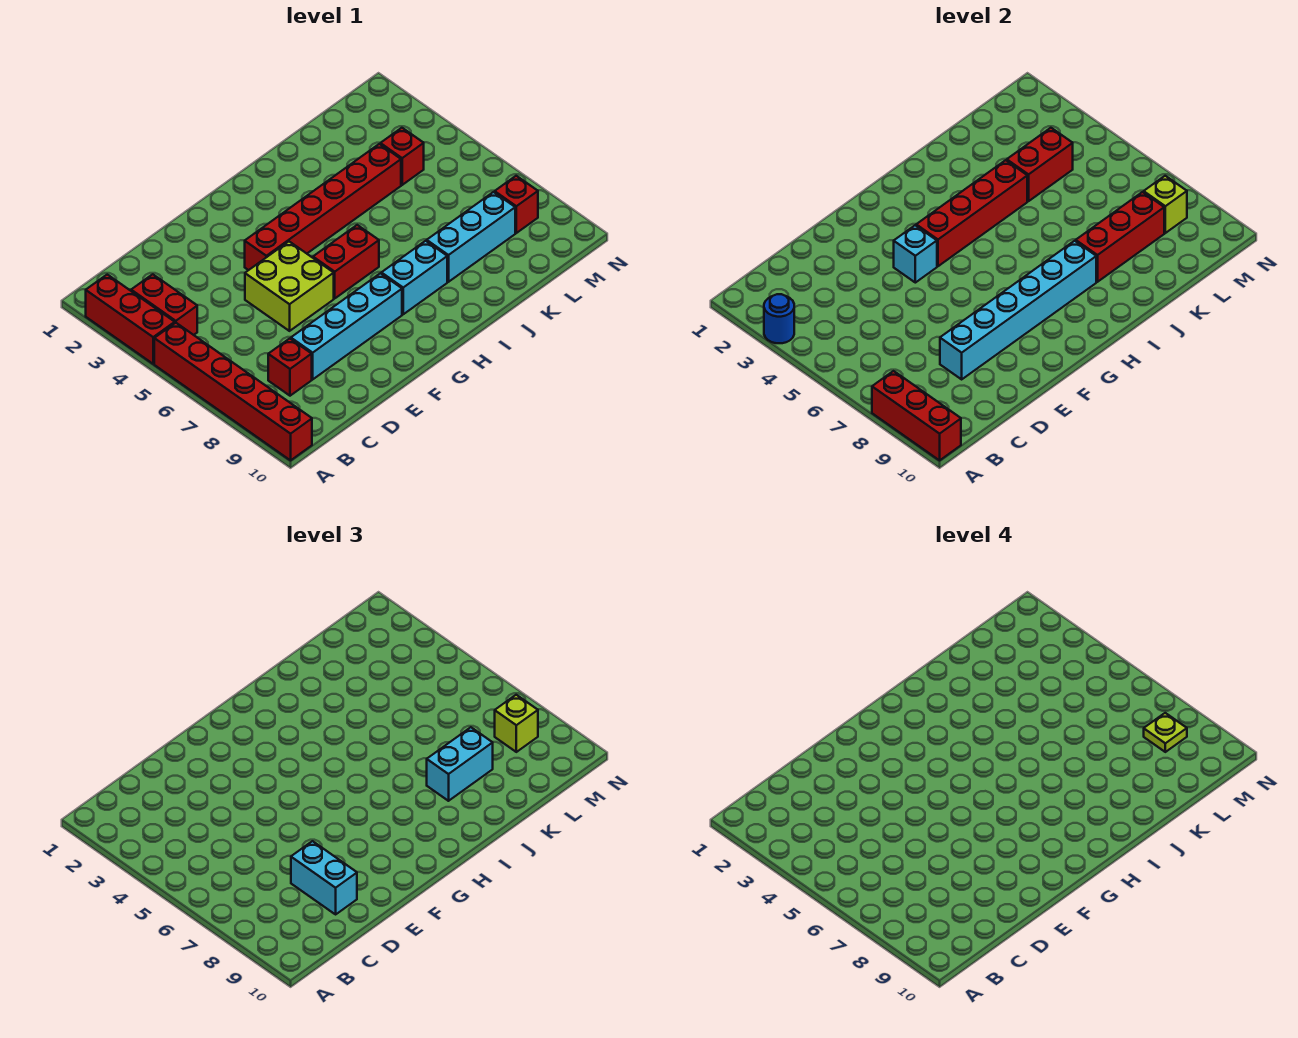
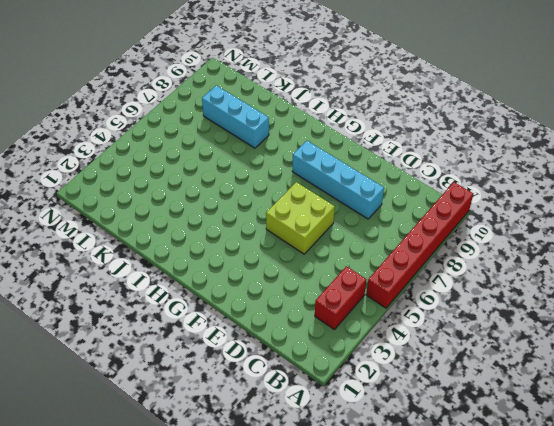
none -> red brick A2:A4 level 1
none -> red brick C8 level 1
none -> red brick F4:K4 level 1

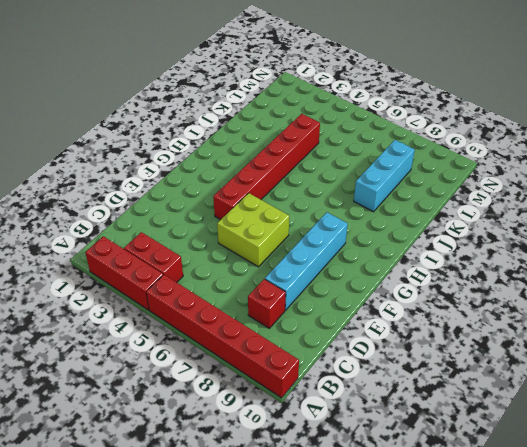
none -> red brick G6:H6 level 1
none -> cyan brick H8:I8 level 1
none -> red brick L4 level 1

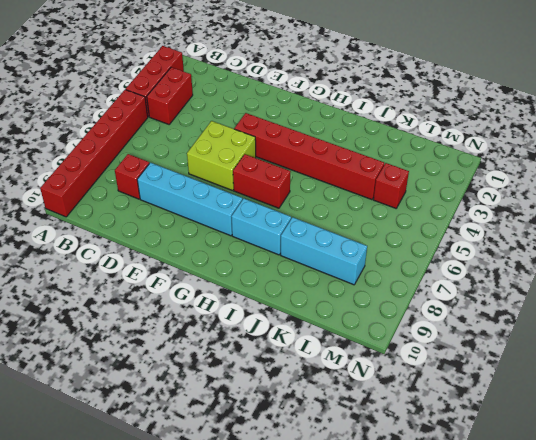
none -> red brick M8 level 1
none -> blue round brick A3 level 2
none -> red brick A8:A10 level 2

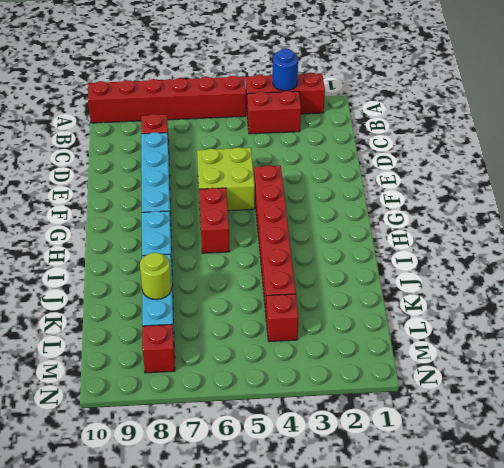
lime round brick K8 level 2 -> red brick J8:L8 level 2
none -> red brick A8:A10 level 2
none -> cyan brick D8:I8 level 2
none -> cyan brick F4 level 2

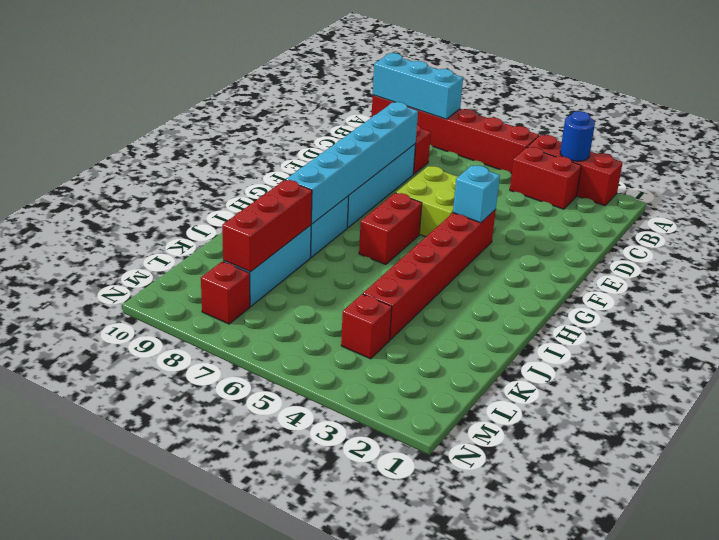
cyan brick A8:A10 level 2 -> red brick A8:A10 level 2
none -> red brick G4:J4 level 2
none -> red brick K4:L4 level 2
none -> lime brick M8 level 2

